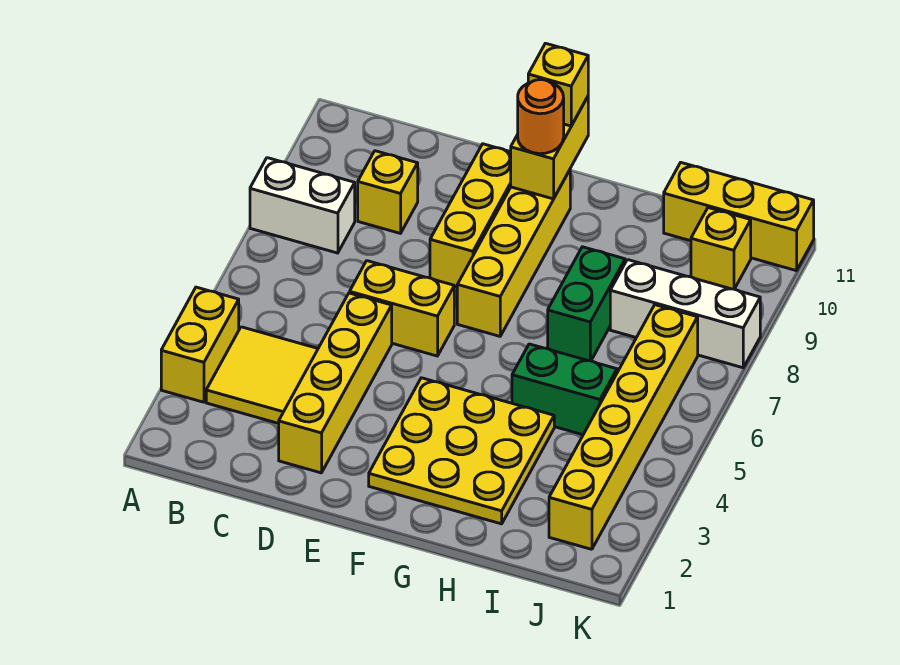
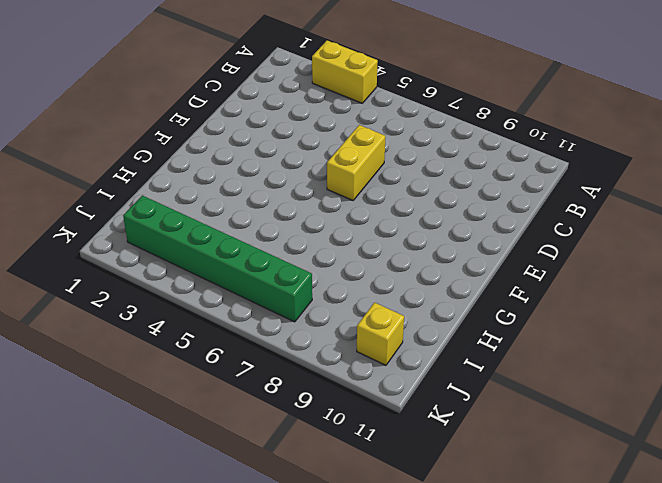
green brick J2:J7 level 1 -> yellow brick J2:J7 level 1
none -> white brick A8:B8 level 1
none -> yellow tile B3:C4 level 1
none -> yellow brick C9 level 1

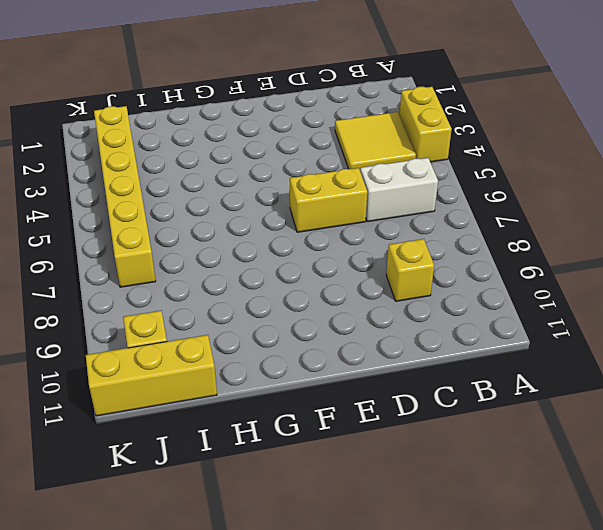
white brick B6:C6 level 1 -> white brick A8:B8 level 1
none -> yellow brick D2:D5 level 1
none -> yellow brick E8:E10 level 1
none -> yellow plate F2:H4 level 1

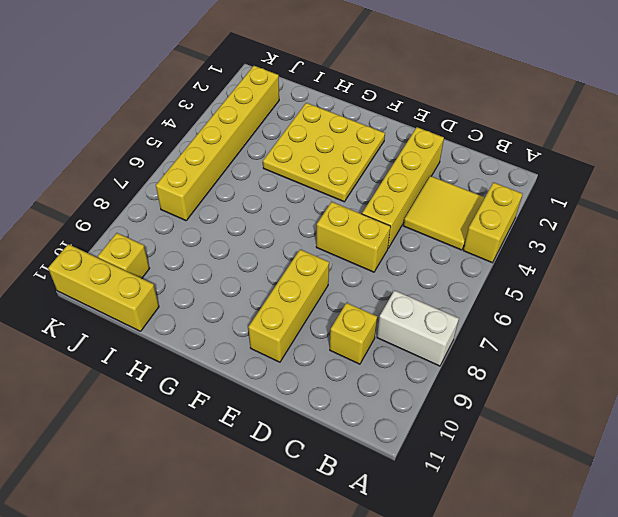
none -> yellow brick F7:F10 level 1
none -> green brick H5:I5 level 1
none -> green brick H7:H8 level 1

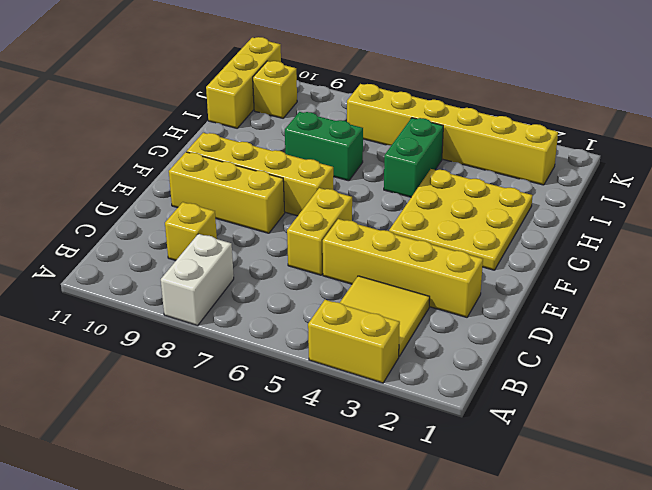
none -> white brick I8:K8 level 1
none -> yellow brick F10:F11 level 2
none -> orange round brick F10 level 3

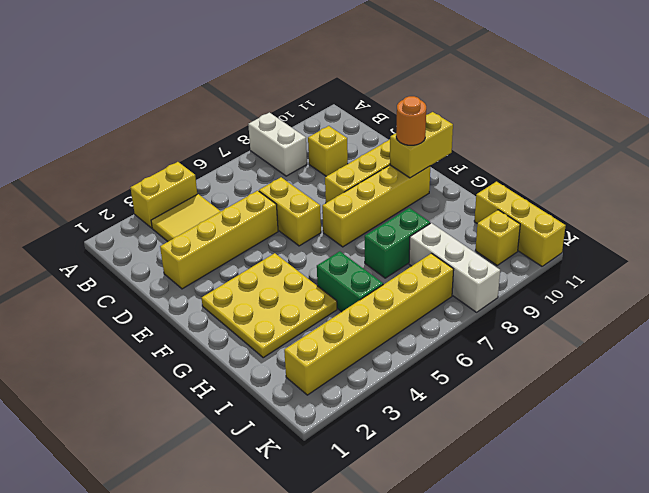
none -> yellow brick F11 level 3

